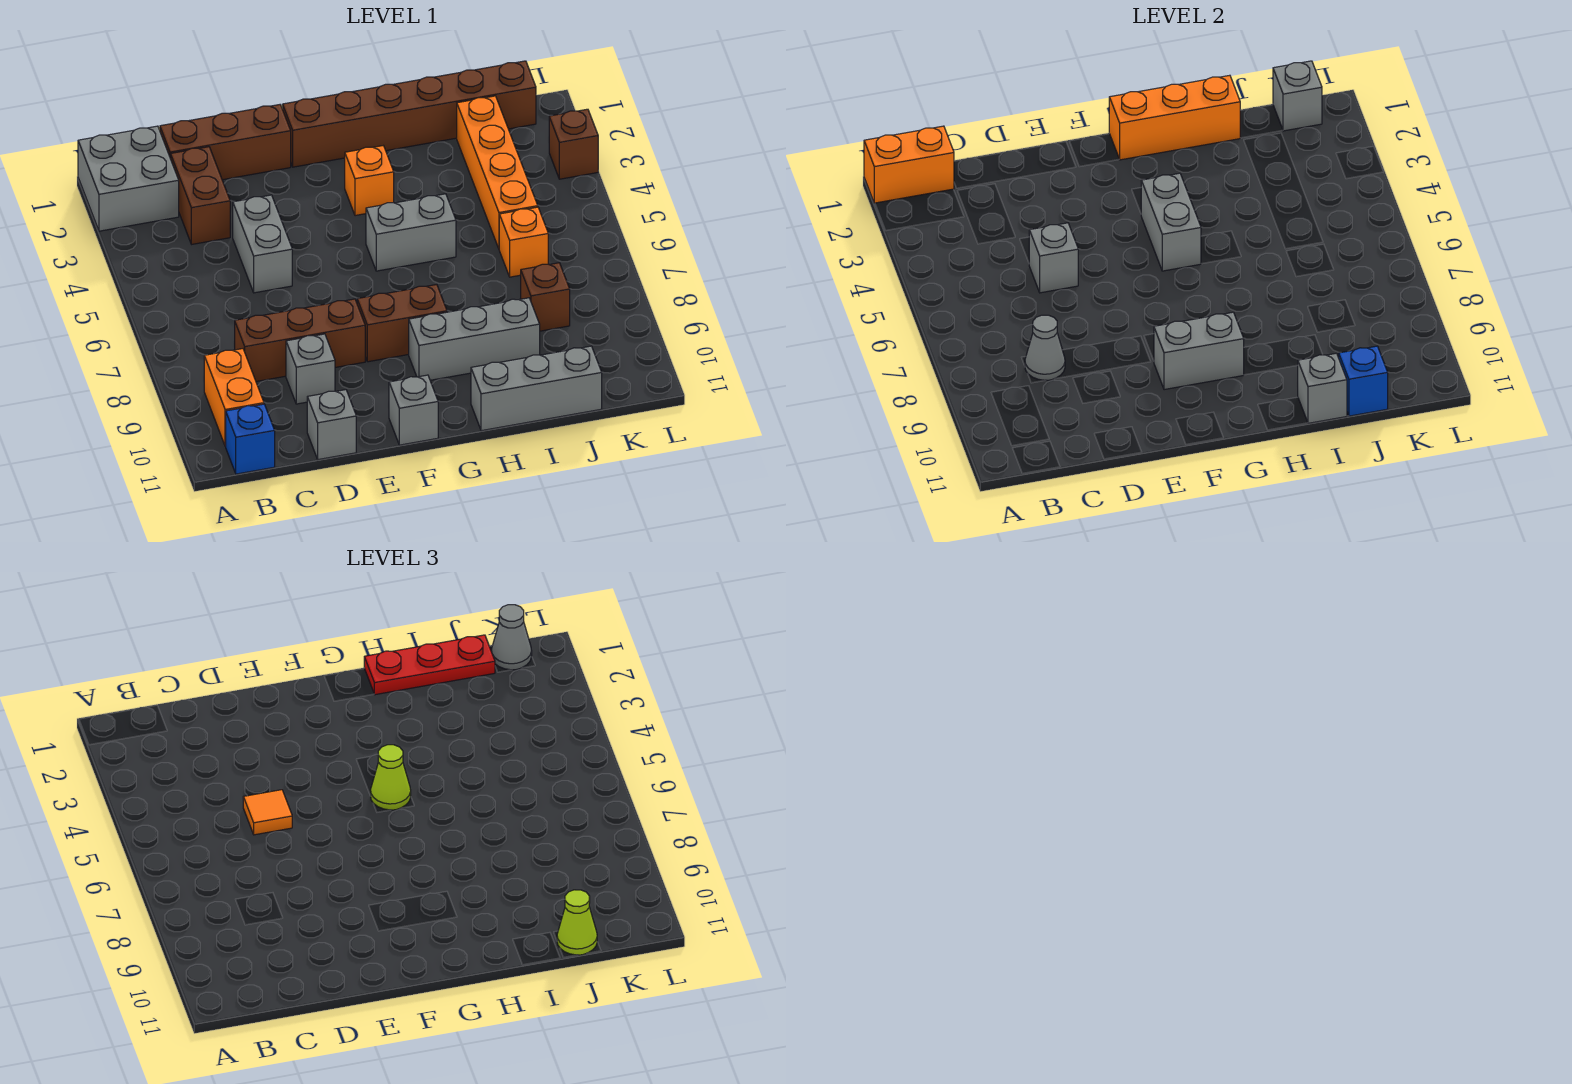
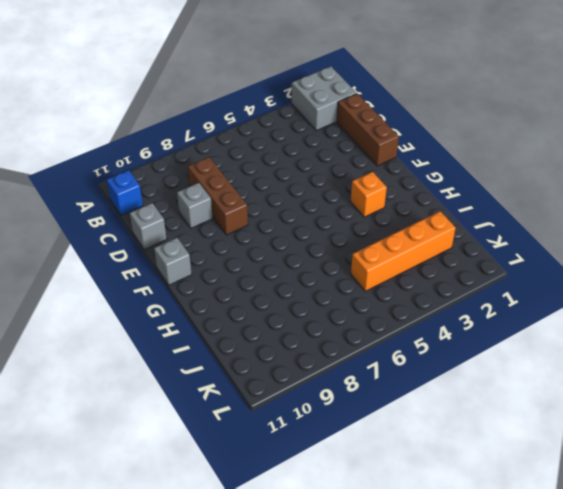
none -> orange brick B9:B10 level 1
none -> brown brick C2:C3 level 1
none -> grey brick D4:D5 level 1
none -> brown brick F1:K1 level 1

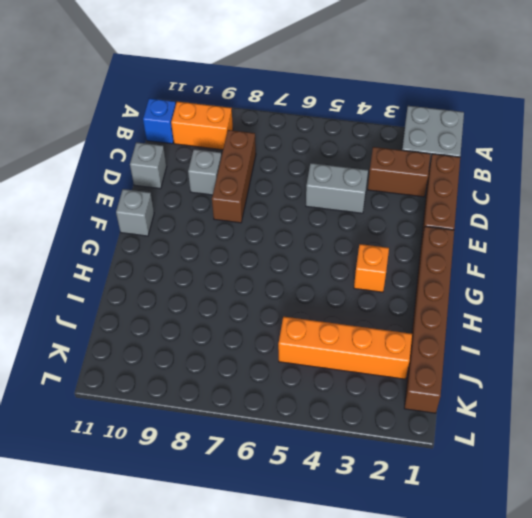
none -> brown brick F8:G8 level 1
none -> grey brick G5:H5 level 1
none -> grey brick G9:I9 level 1
none -> grey brick H11:J11 level 1

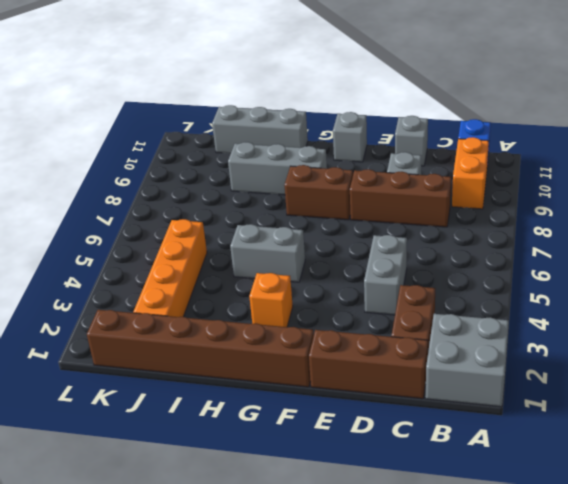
none -> orange brick J6 level 1
none -> brown brick J8 level 1
none -> brown brick L3 level 1
none -> orange brick A1:B1 level 2

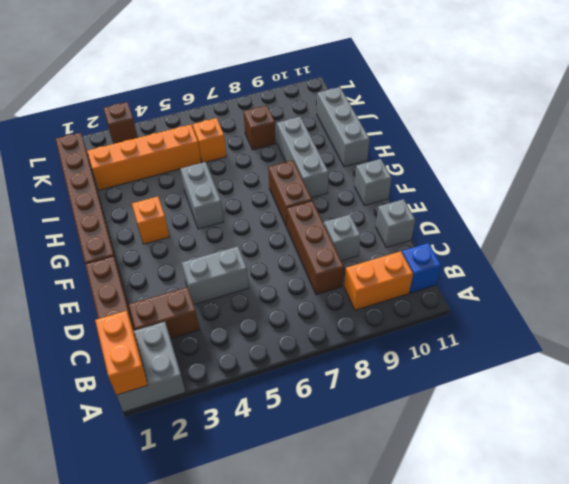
none -> grey cone C8 level 2
none -> grey brick D5 level 2
none -> grey brick F9:G9 level 2
none -> orange brick G1:I1 level 2

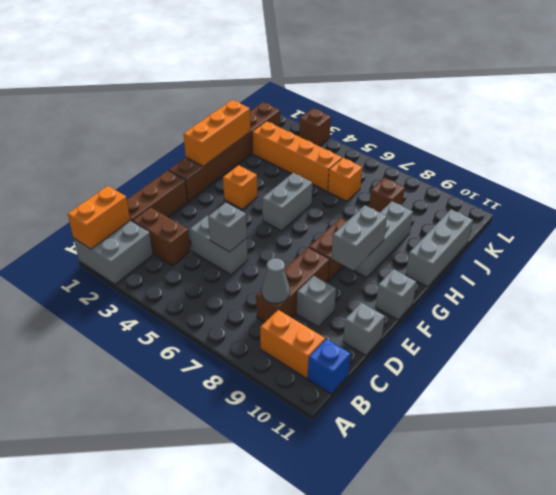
none -> grey brick G4:G5 level 2
none -> grey brick I11 level 2
none -> blue brick J11 level 2
none -> grey brick K1 level 2

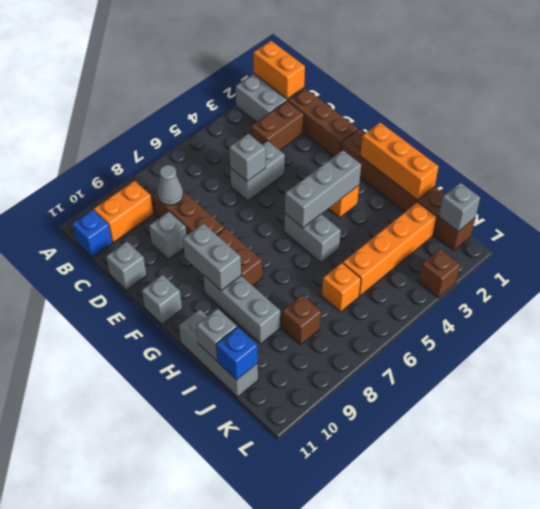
grey brick G3:G5 level 2 -> grey brick G4:G5 level 2
none -> orange tile D5 level 3
none -> lime cone G5 level 3
none -> red plate H1:J1 level 3
none -> lime cone J11 level 3

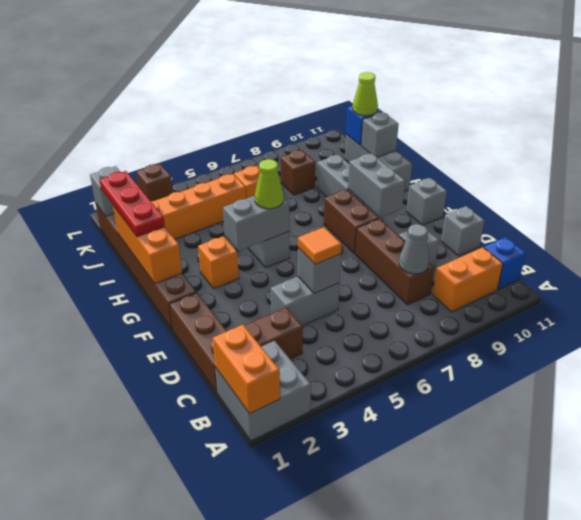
none -> grey cone K1 level 3

